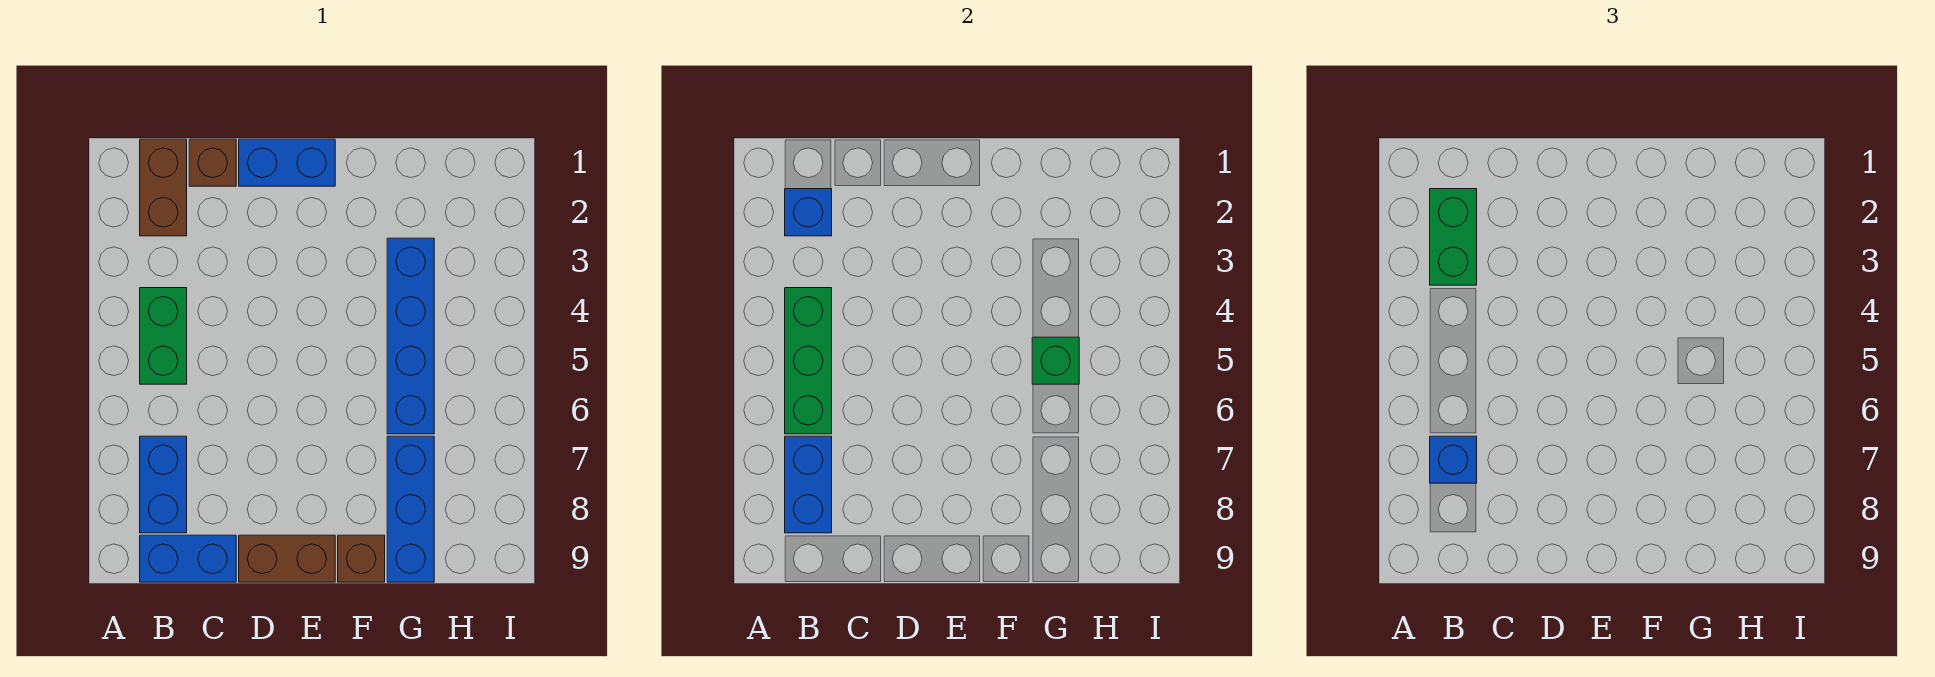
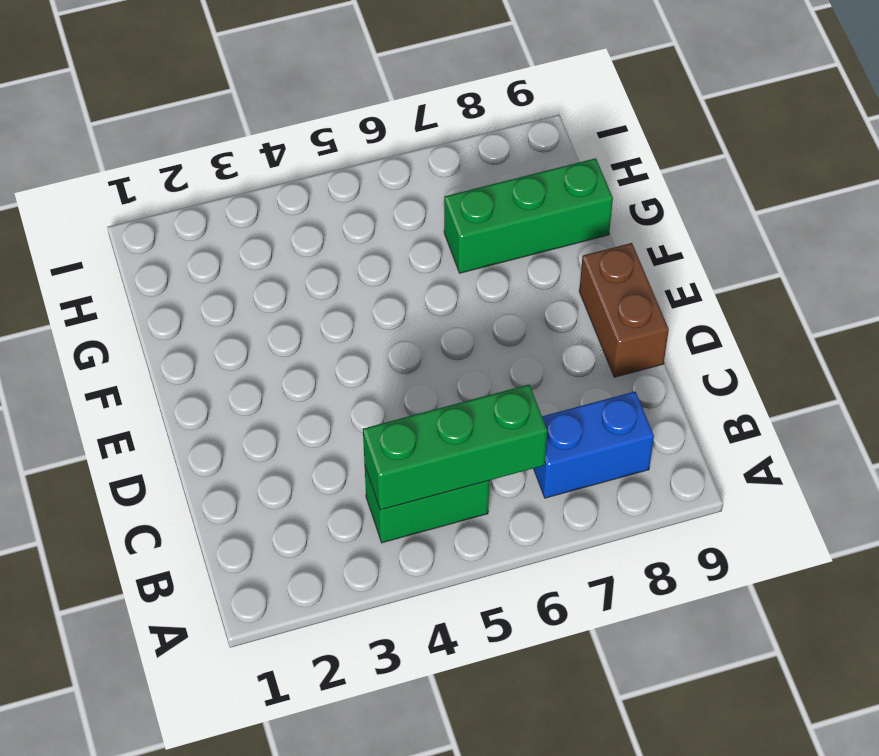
green brick G7:G9 level 1 -> blue brick G7:G9 level 1
none -> brown brick B1:B2 level 1
none -> blue brick B9:C9 level 1
none -> brown brick C1 level 1

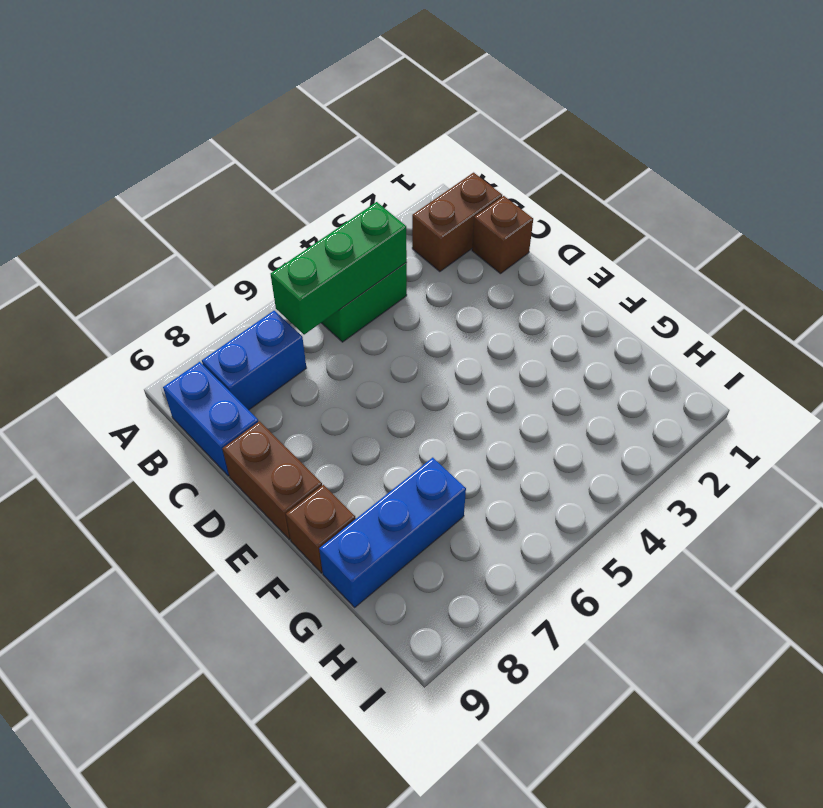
none -> blue brick D1:E1 level 1
none -> blue brick G3:G6 level 1
none -> blue brick B2 level 2

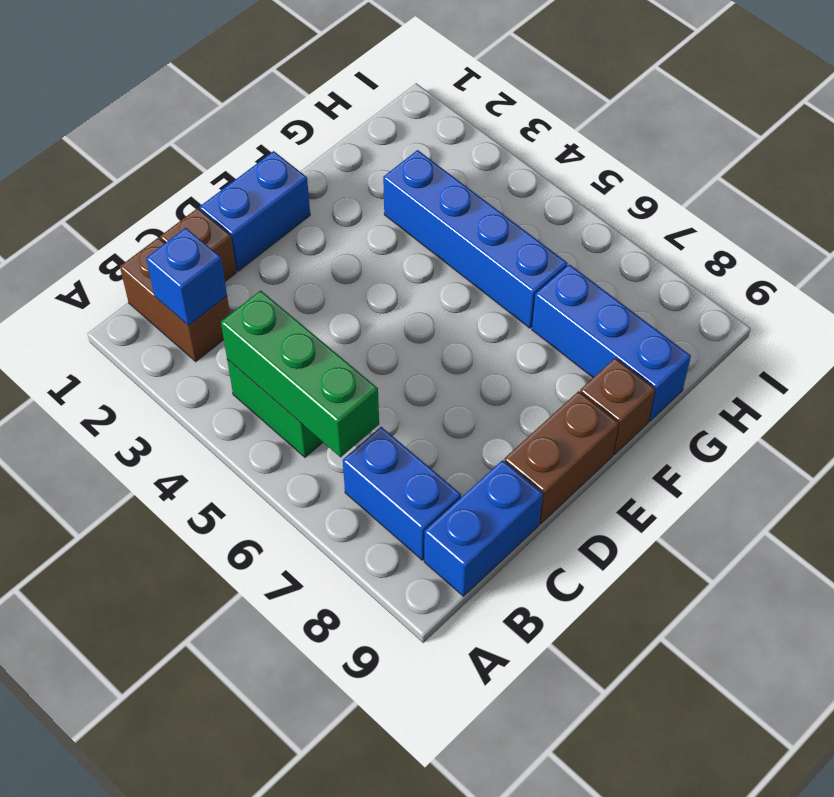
none -> blue brick B7:B8 level 2
none -> green brick G5 level 2
none -> green brick B2:B3 level 3

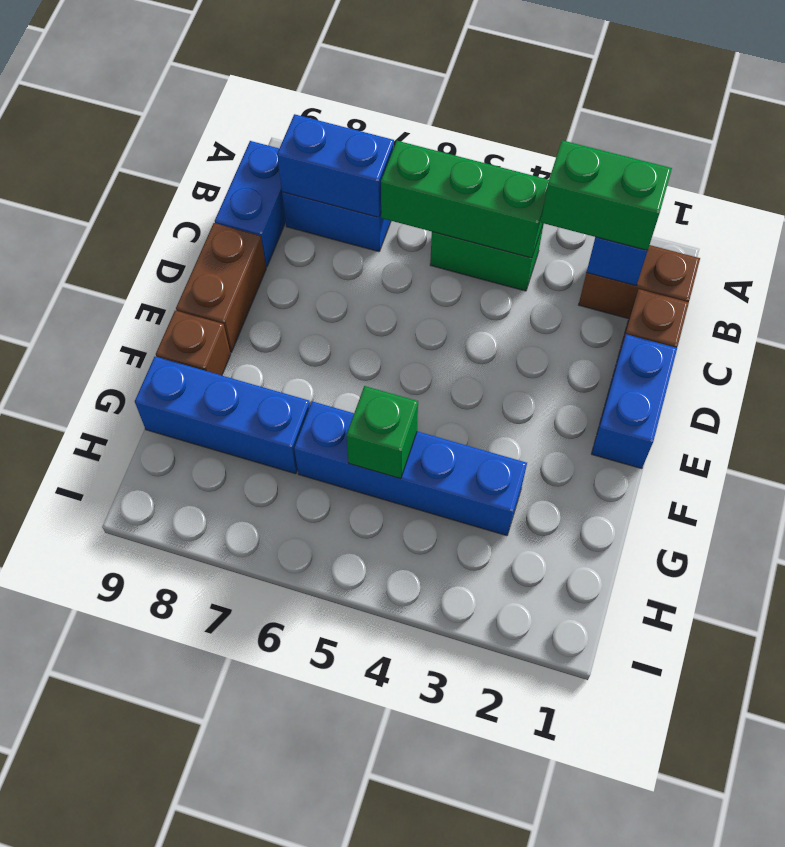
none -> blue brick B7 level 3

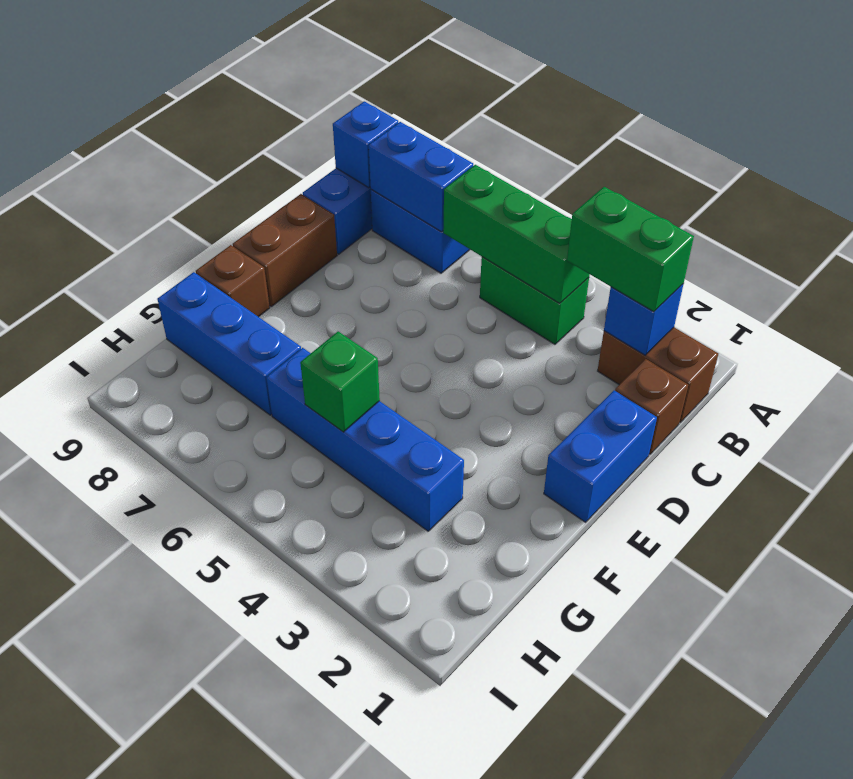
blue brick B9 level 2 -> blue brick B7 level 3

